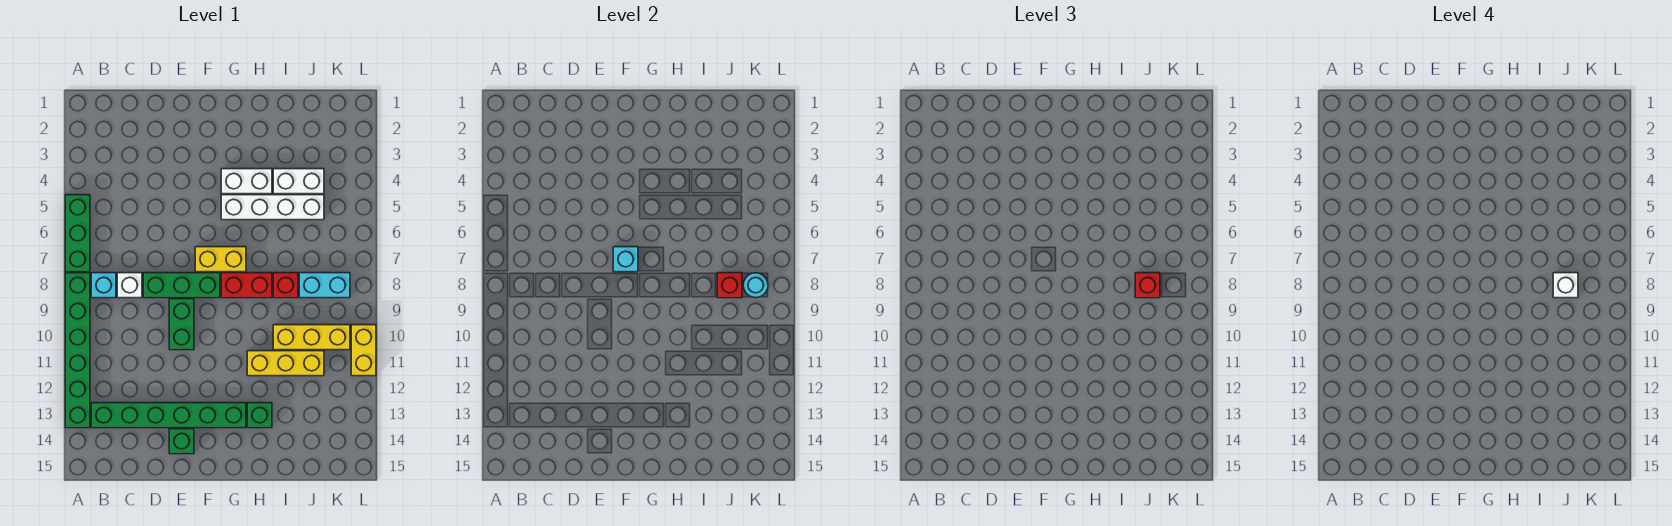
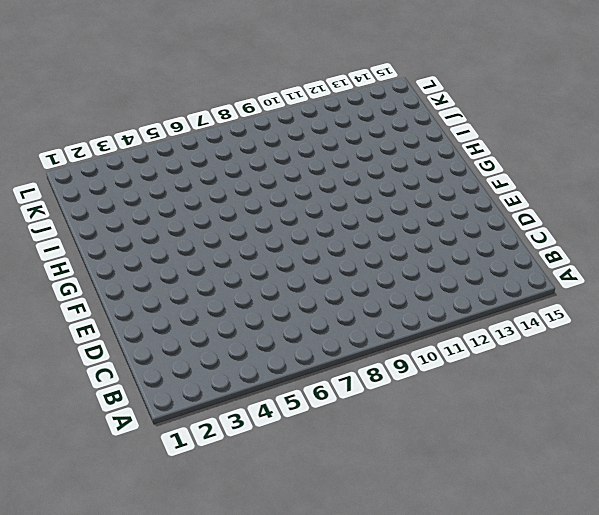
none -> green brick A5:A7 level 1
none -> green brick A8:A13 level 1
none -> cyan brick B8 level 1

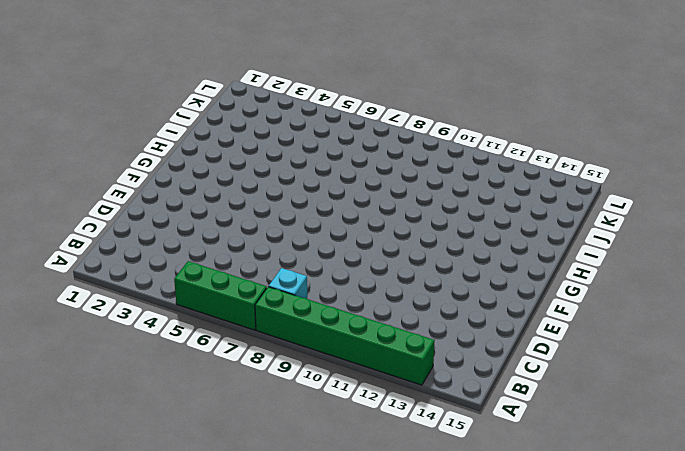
none -> green brick B13:G13 level 1
none -> white brick C8 level 1
none -> green brick D8:F8 level 1

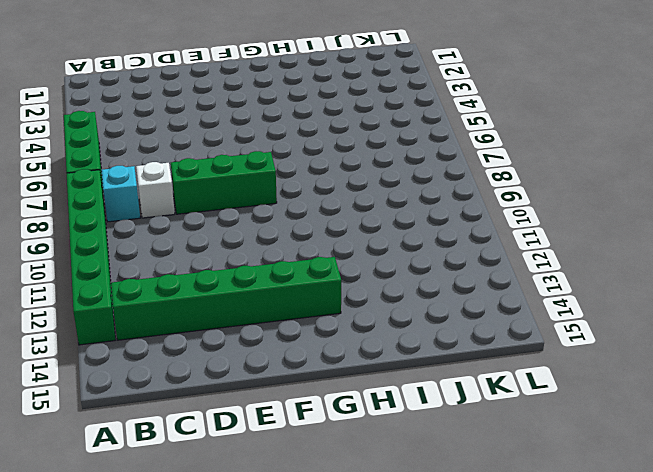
none -> green brick E9:E10 level 1
none -> green brick E14 level 1
none -> yellow brick F7:G7 level 1

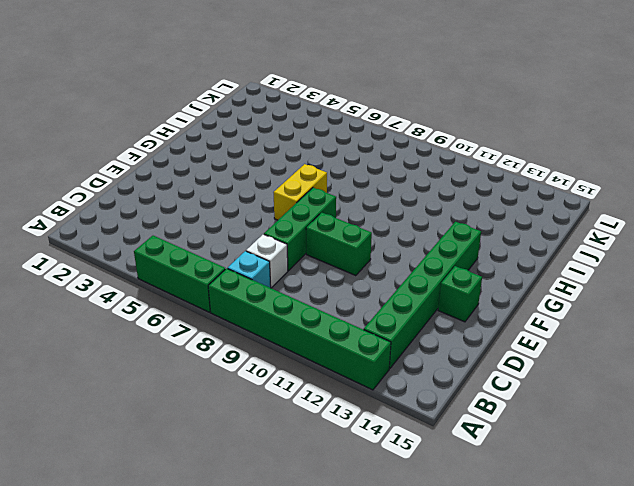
none -> white brick G4:H4 level 1
none -> white brick G5:J5 level 1
none -> red brick G8:H8 level 1

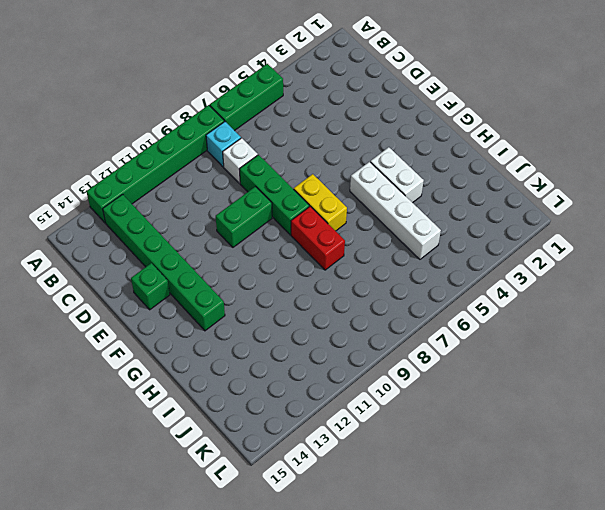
none -> yellow brick H11:J11 level 1
none -> green brick H13 level 1
none -> white brick I4:J4 level 1

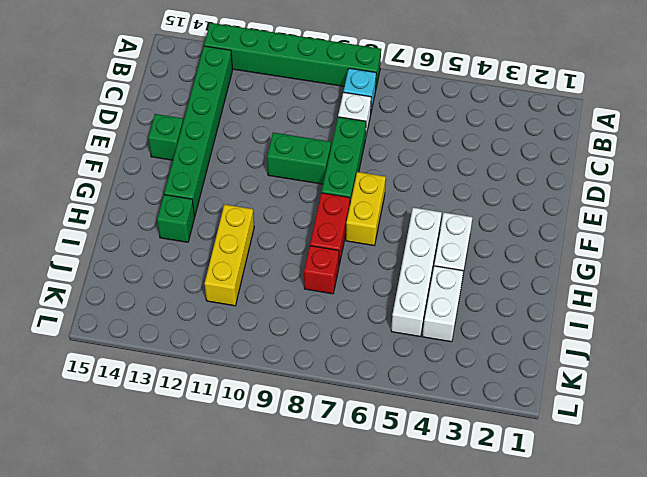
none -> green brick A5:A7 level 1
none -> yellow brick I10:K10 level 1
none -> cyan brick J8:K8 level 1

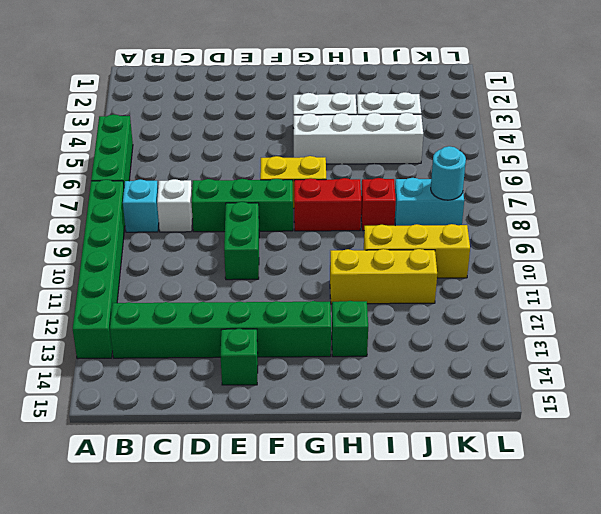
none -> yellow brick L10:L11 level 1
none -> cyan brick F7 level 2
none -> red brick J8 level 2

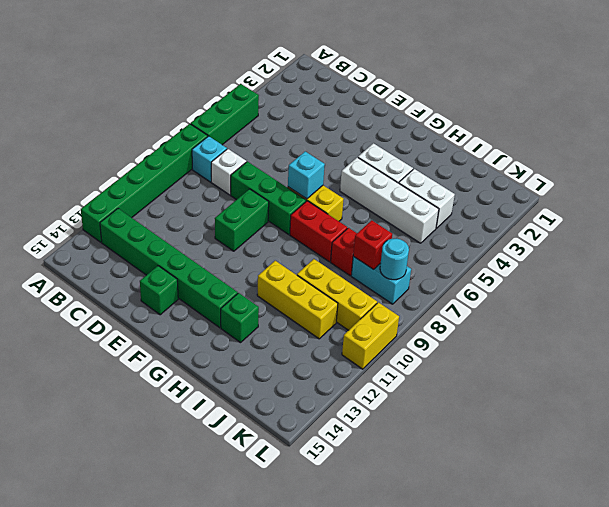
none -> red brick J8 level 3
none -> white brick J8 level 4

